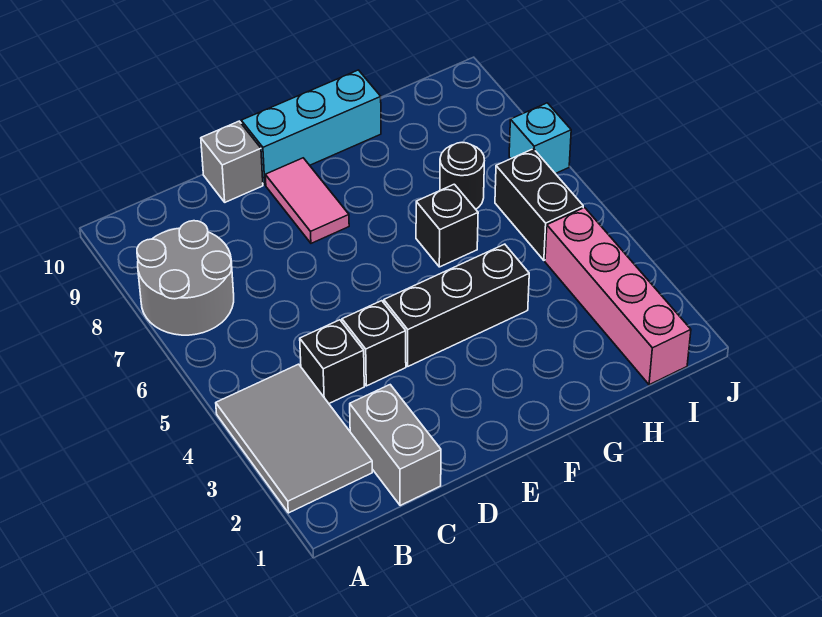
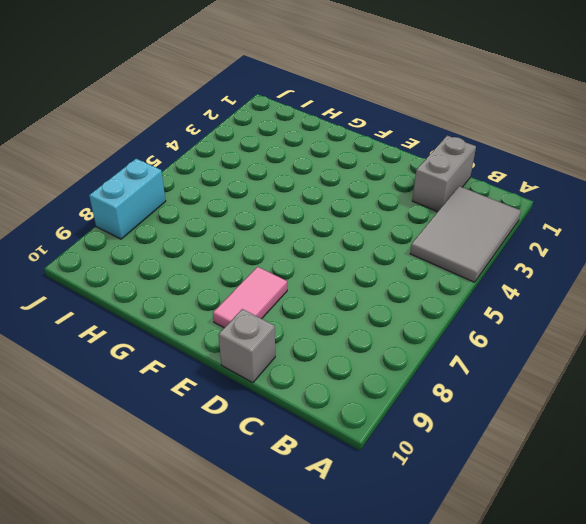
cyan brick J7:J8 level 1 -> cyan brick J7 level 1
none -> grey round brick A7:B8 level 1
none -> black brick C4 level 1
none -> black brick D4 level 1

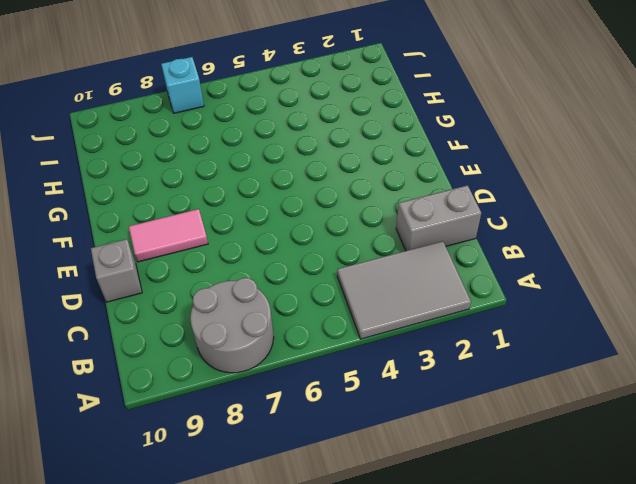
none -> black brick C4 level 1
none -> black brick D4 level 1
none -> black brick E4:G4 level 1

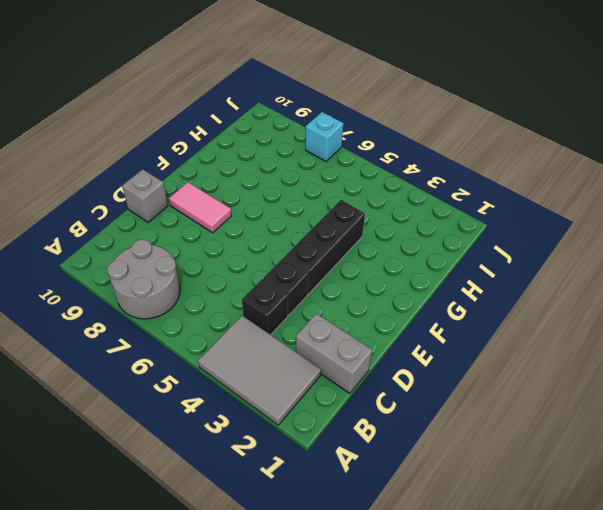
none -> cyan brick E10:G10 level 1
none -> black brick G6 level 1
none -> black round brick H7 level 1

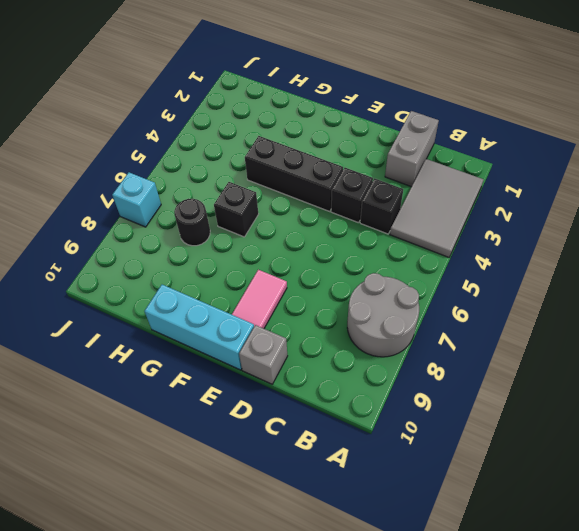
none -> pink brick I1:I4 level 1
none -> black brick I5:I6 level 1

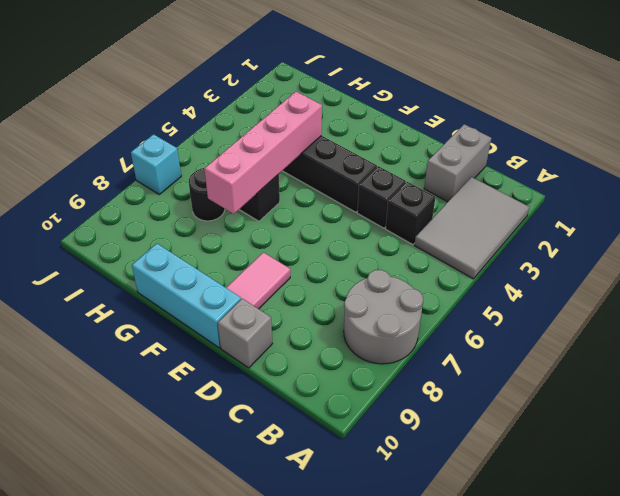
pink brick G4:G7 level 2 -> pink brick I1:I4 level 1
none -> black brick I5:I6 level 1

